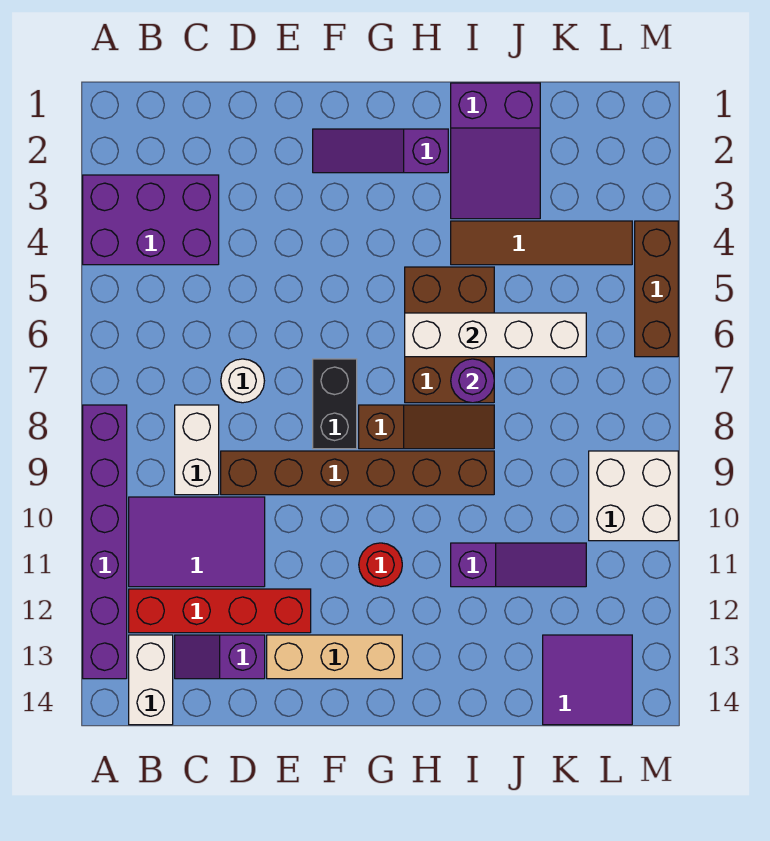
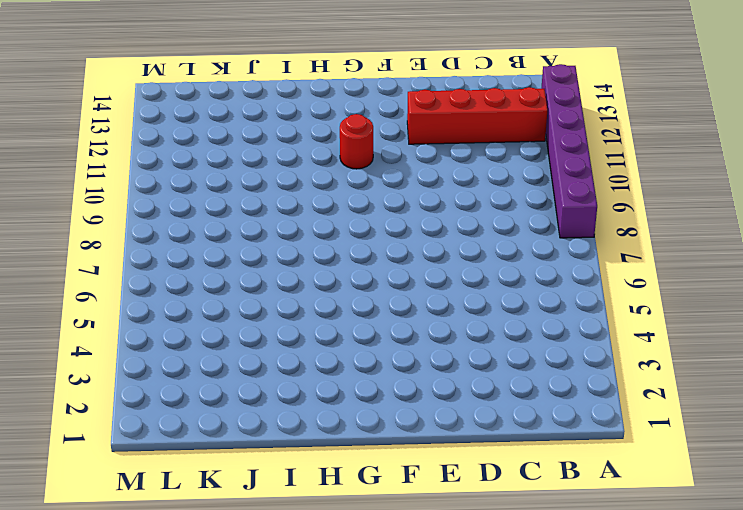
none -> purple brick A3:C4 level 1
none -> purple tile B10:D11 level 1
none -> white brick B13:B14 level 1

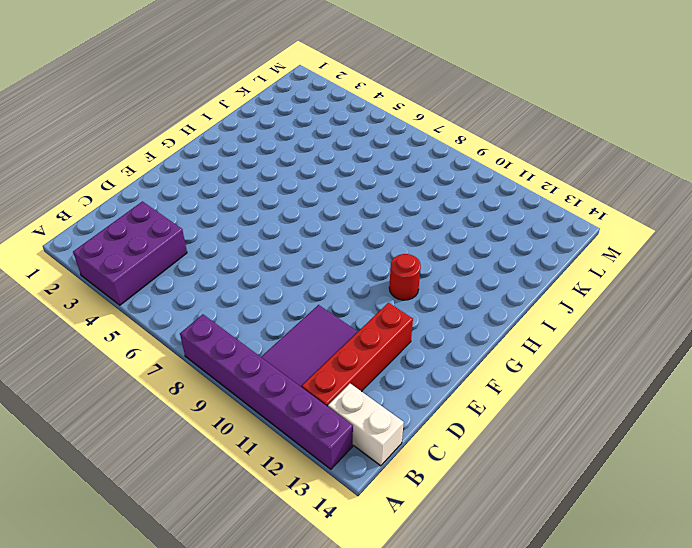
none -> white brick C8:C9 level 1
none -> purple slope C13:D13 level 1 top D
none -> white round brick D7 level 1

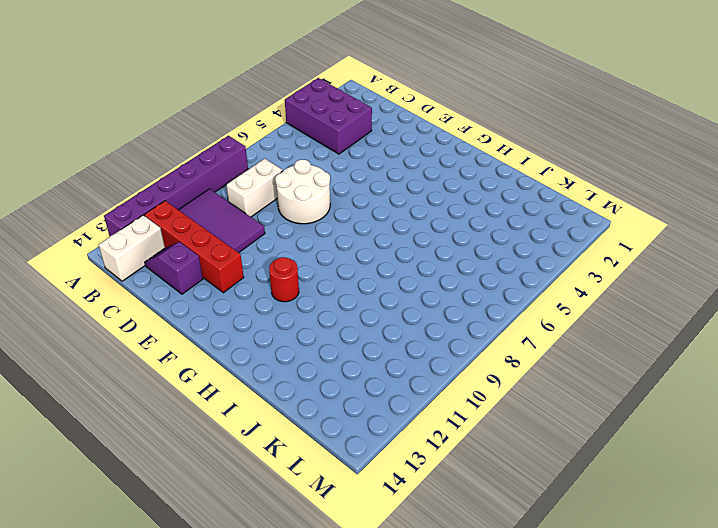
white round brick D7:E8 level 1 -> white round brick D7 level 1
none -> brown brick D9:I9 level 1
none -> tan brick E13:G13 level 1
none -> purple slope F2:H2 level 1 top H

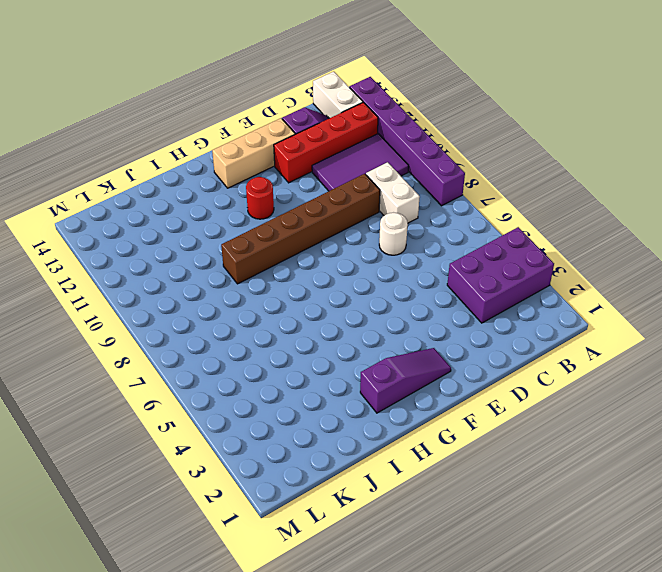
none -> black brick F7:F8 level 1
none -> brown slope G8:I8 level 1 top G
none -> brown brick H5:I7 level 1

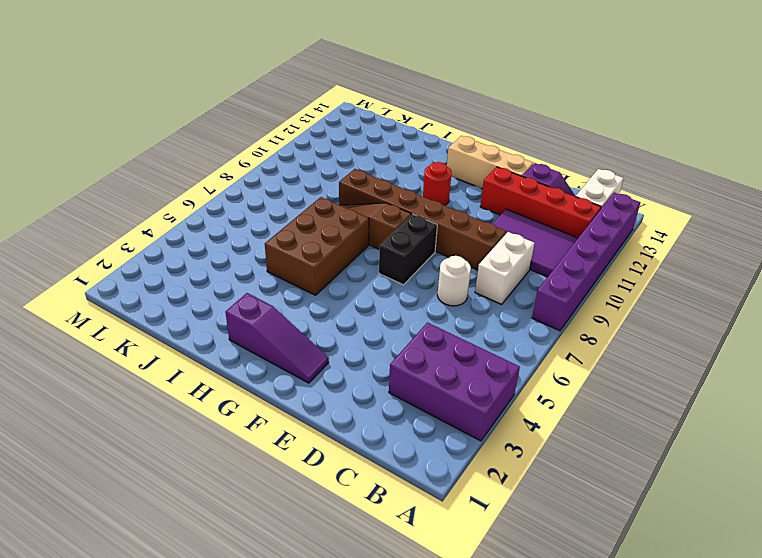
none -> purple slope I1:J3 level 1 top 1
none -> brown tile I4:L4 level 1
none -> purple slope I11:K11 level 1 top I

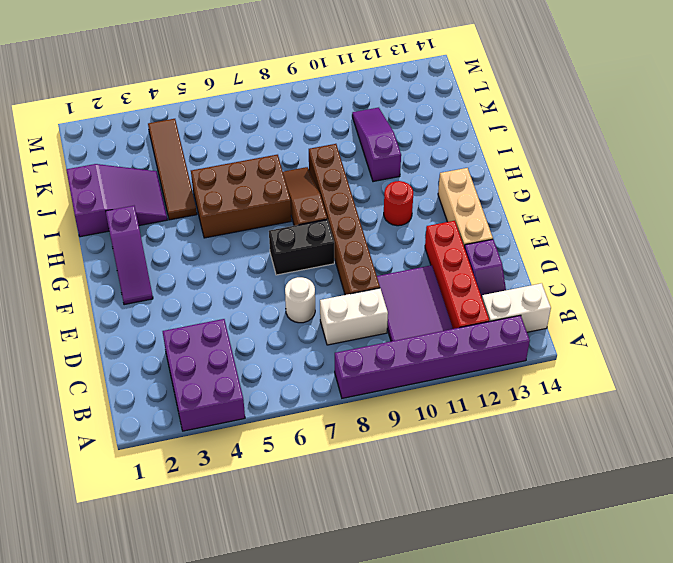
none -> purple tile K13:L14 level 1
none -> white brick L9:M10 level 1
none -> brown brick M4:M6 level 1

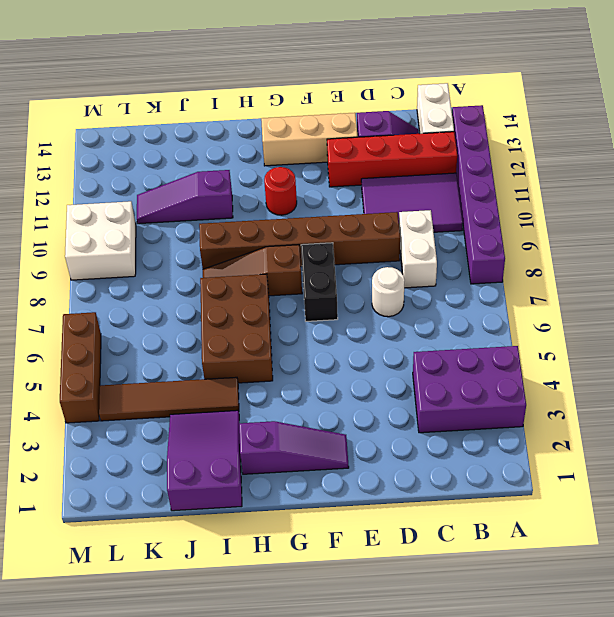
none -> purple tile K13:L14 level 1
none -> white brick H6:K6 level 2
none -> purple round brick I7 level 2

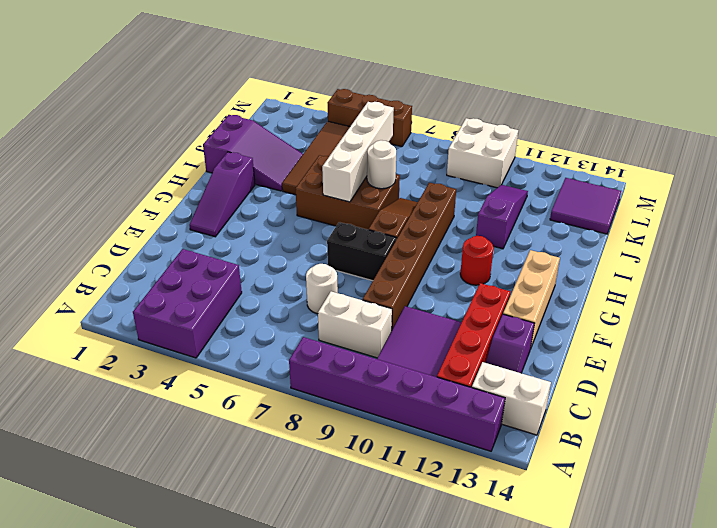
white round brick I7 level 2 -> purple round brick I7 level 2

